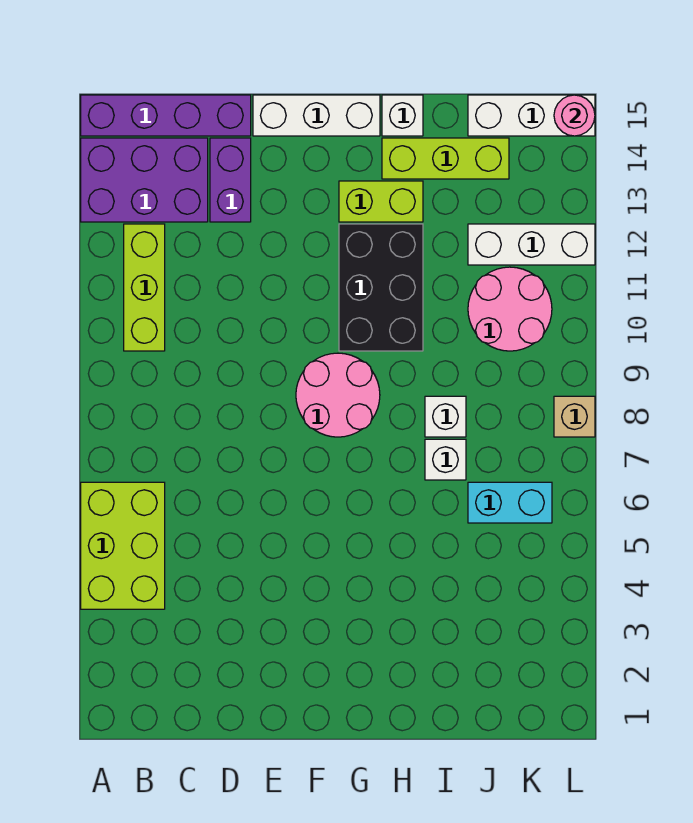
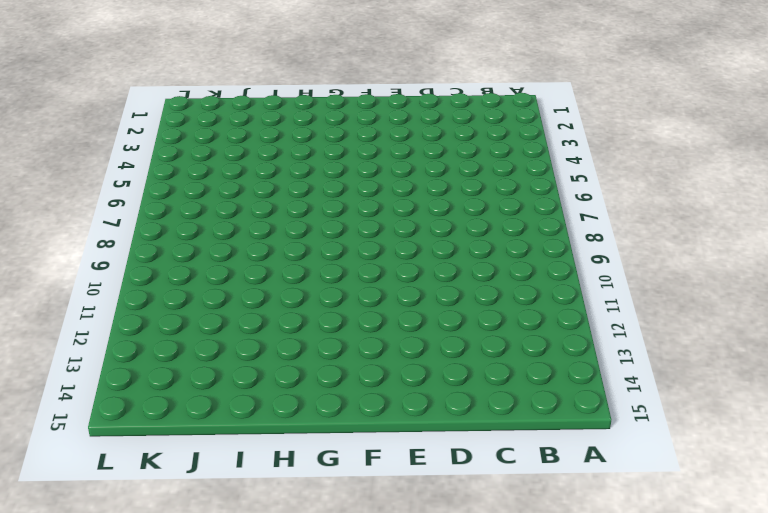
none -> lime brick A4:B6 level 1
none -> purple brick A13:C14 level 1
none -> purple brick A15:D15 level 1

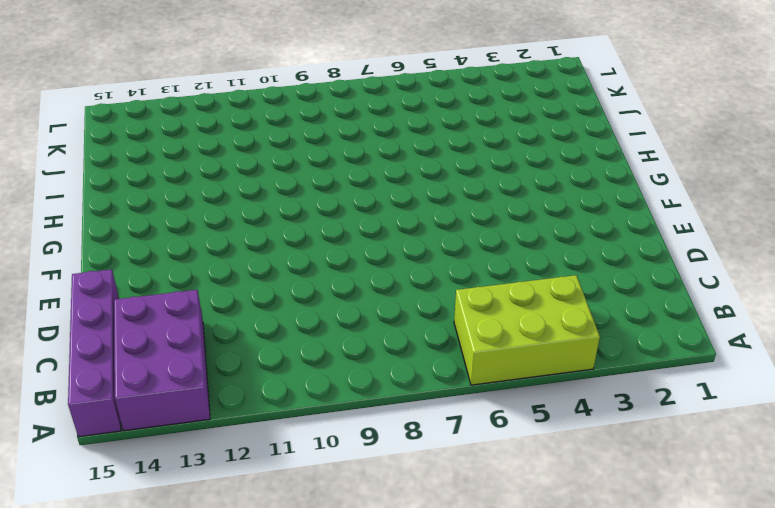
none -> lime brick B10:B12 level 1
none -> purple brick D13:D14 level 1
none -> white brick E15:G15 level 1

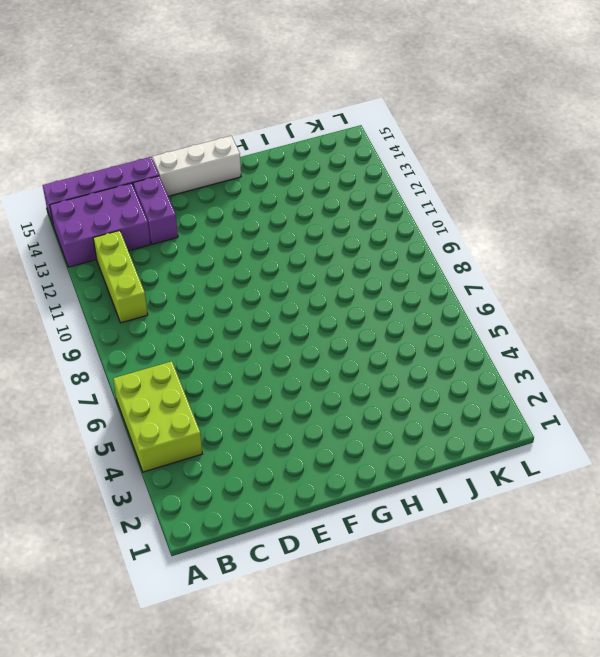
none -> pink round brick F8:G9 level 1
none -> black brick G10:H12 level 1
none -> lime brick G13:H13 level 1

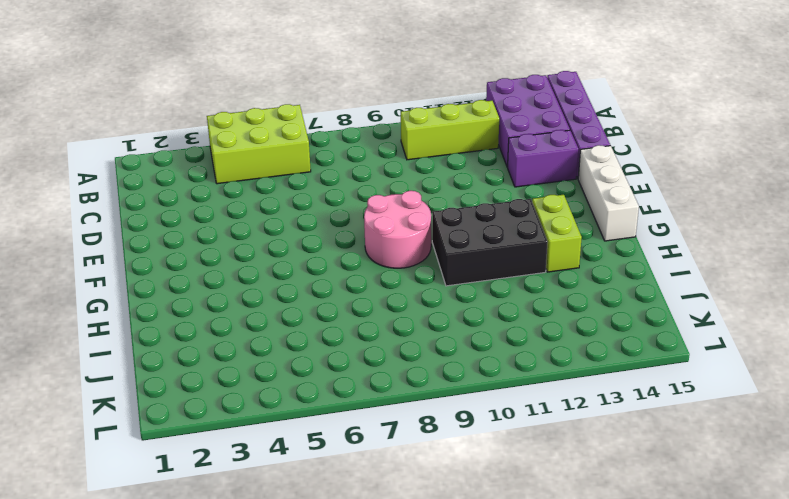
none -> lime brick H14:J14 level 1
none -> white brick H15 level 1
none -> white brick I7 level 1

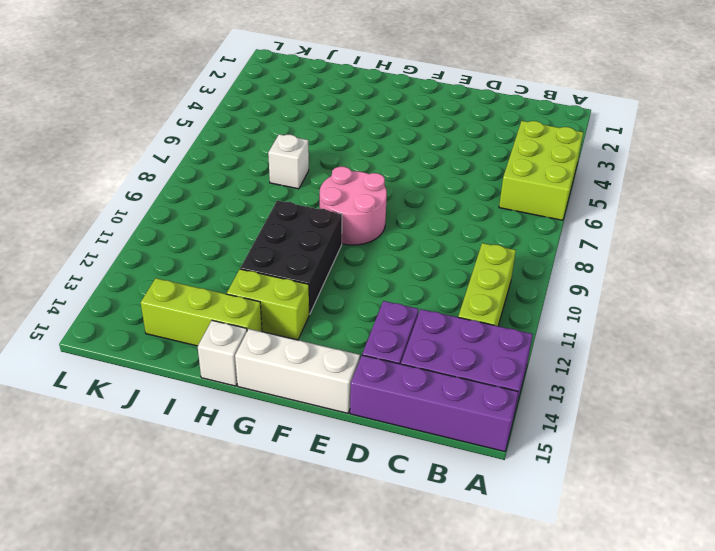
none -> white brick I8 level 1
none -> cyan brick J6:K6 level 1
none -> pink round brick J10:K11 level 1

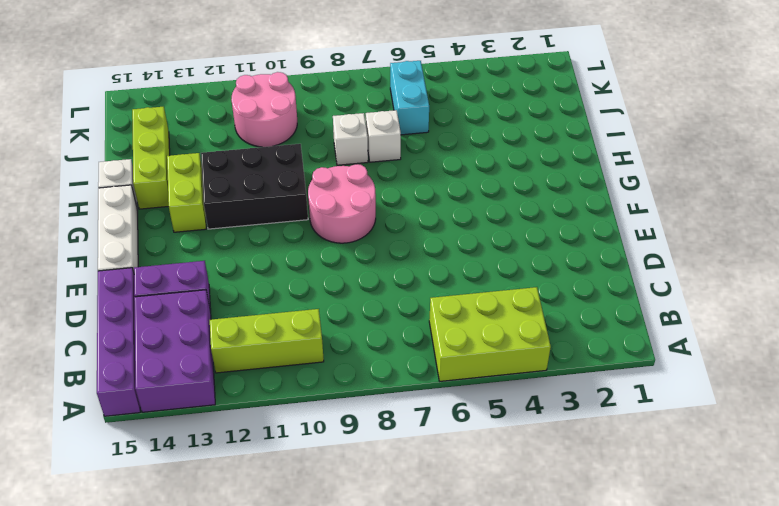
none -> white brick J12:L12 level 1
none -> white brick J15:L15 level 1
none -> tan brick L8 level 1

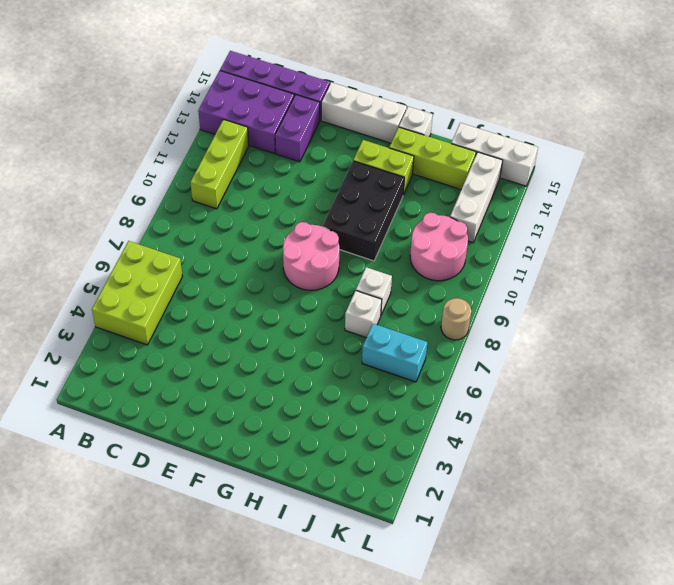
white brick K12:K14 level 1 -> white brick J12:L12 level 1
tan round brick L8 level 1 -> tan brick L8 level 1
none -> pink round brick L15 level 2

